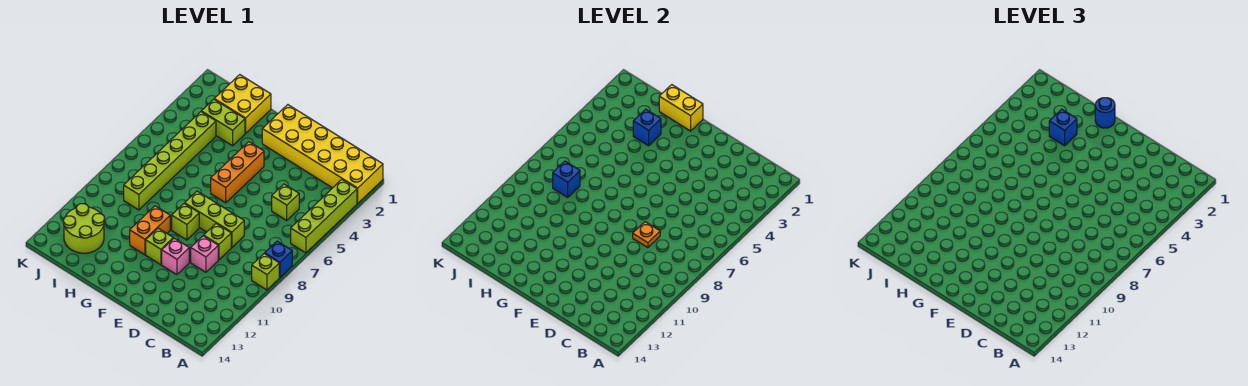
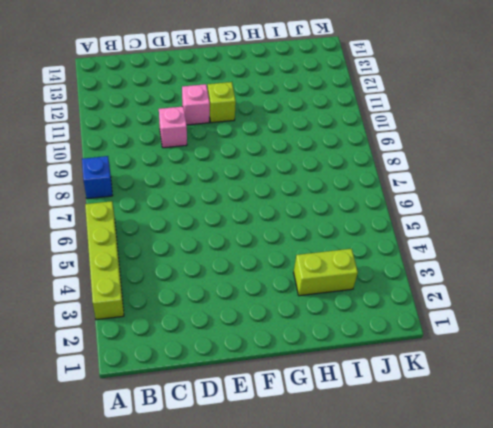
none -> yellow brick A1:F2 level 1
none -> lime brick A9 level 1
none -> lime brick C5 level 1

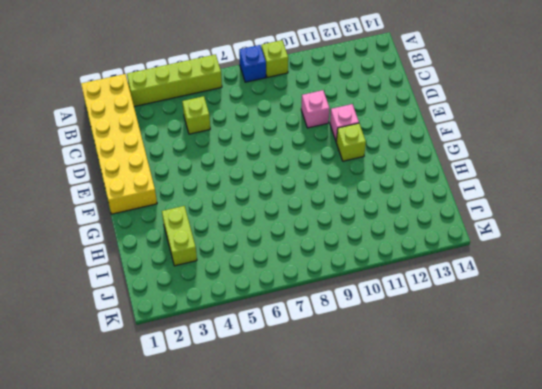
none -> lime brick D8:F8 level 1
none -> lime brick D9 level 1
none -> orange brick F4:F6 level 1

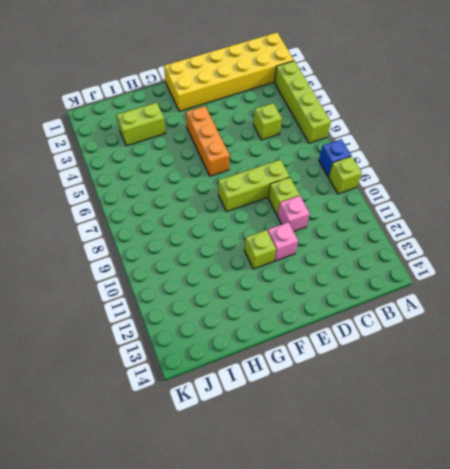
none -> lime brick F9 level 1
none -> orange brick G10:G11 level 1
none -> yellow brick H1:I2 level 1

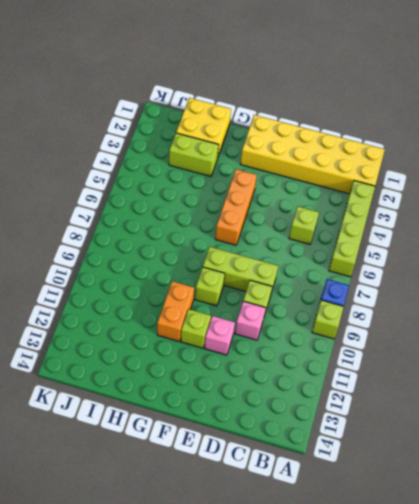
none -> lime brick I4:I9 level 1
none -> lime round brick I12:J13 level 1
none -> orange plate D8 level 2

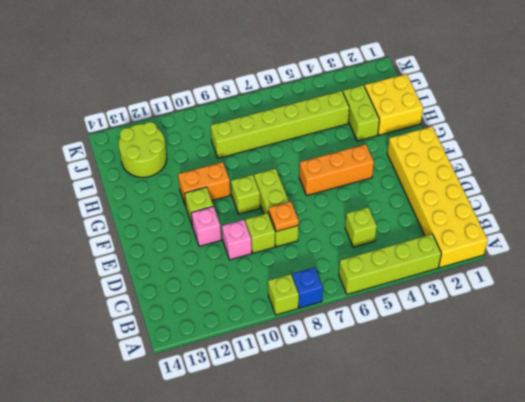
none -> yellow brick G1:H1 level 2
none -> blue brick H3 level 2
none -> blue brick I8 level 2

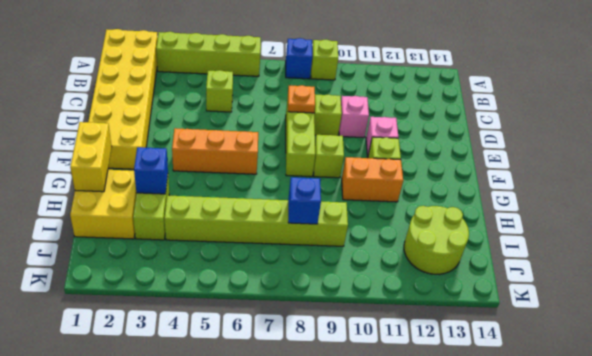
none -> blue round brick G1 level 3
none -> blue brick H3 level 3

